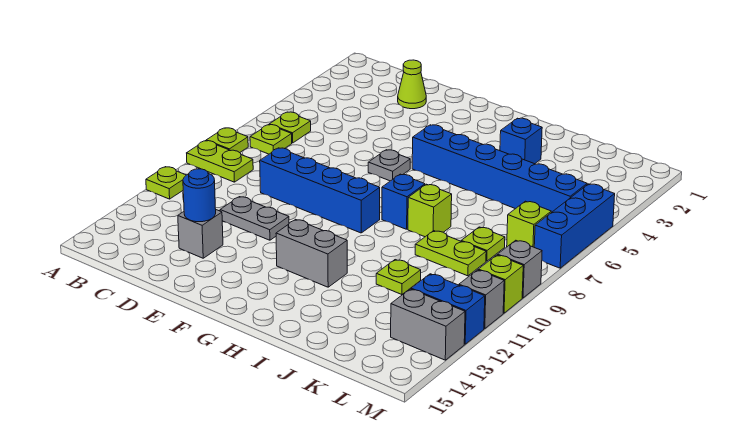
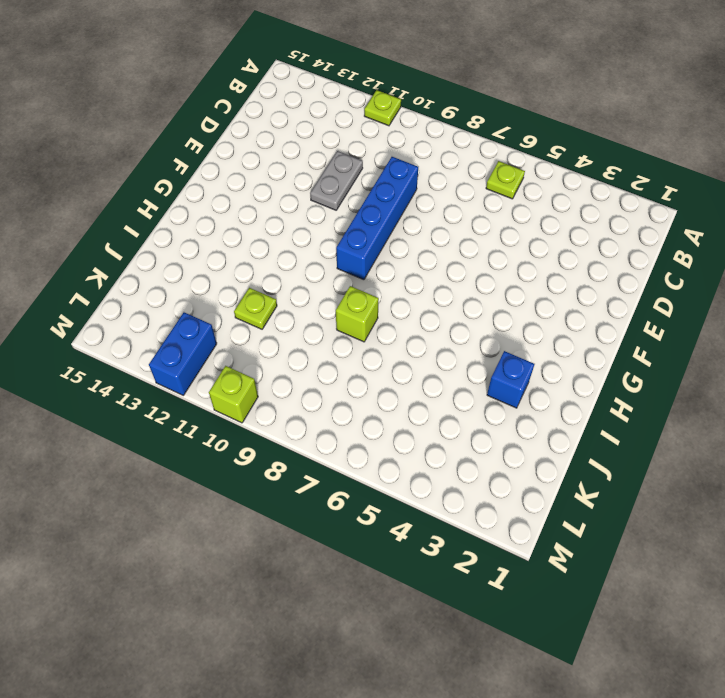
none -> lime plate A8 level 1
none -> lime plate A9:B9 level 1
none -> lime plate B7 level 1

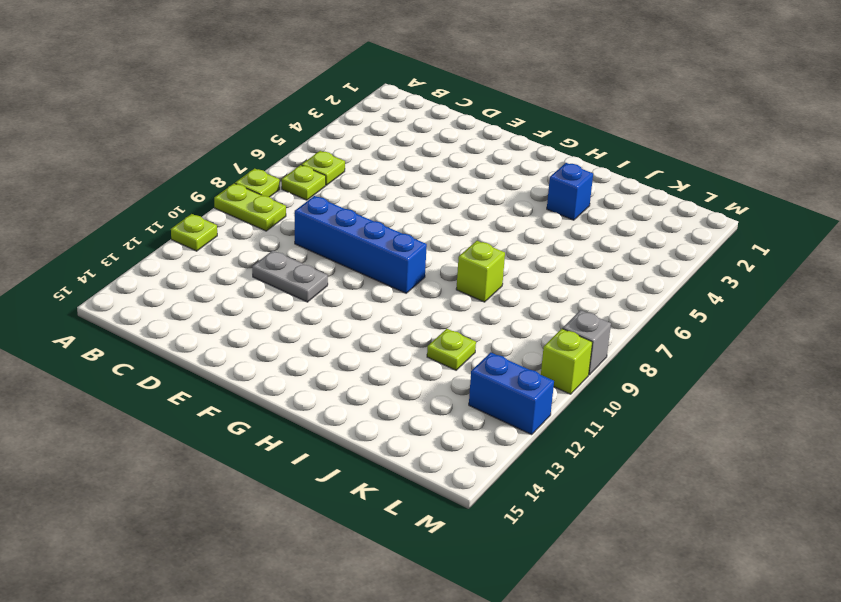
none -> lime cone D2 level 1
none -> grey brick D13 level 1
none -> grey plate F6 level 1

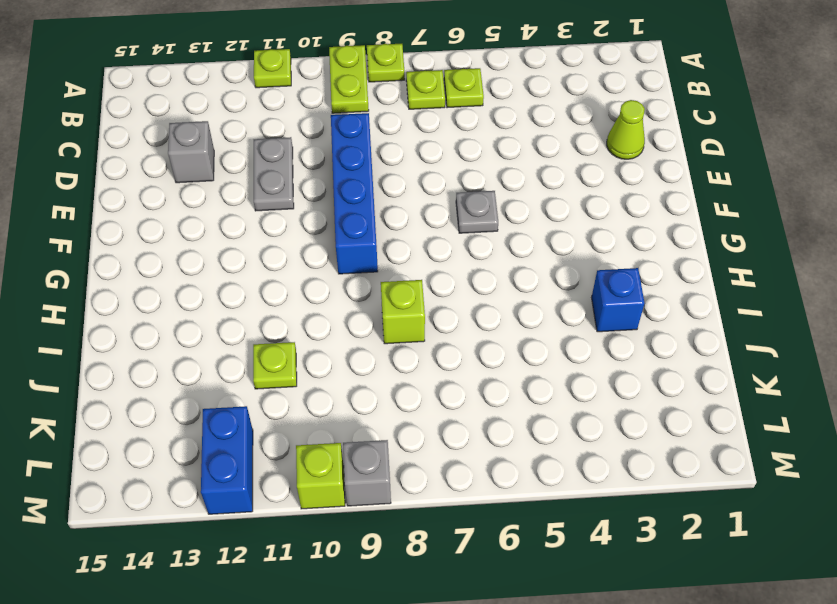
none -> blue brick G5:L5 level 1
none -> grey brick G12:H12 level 1
none -> blue brick H8 level 1

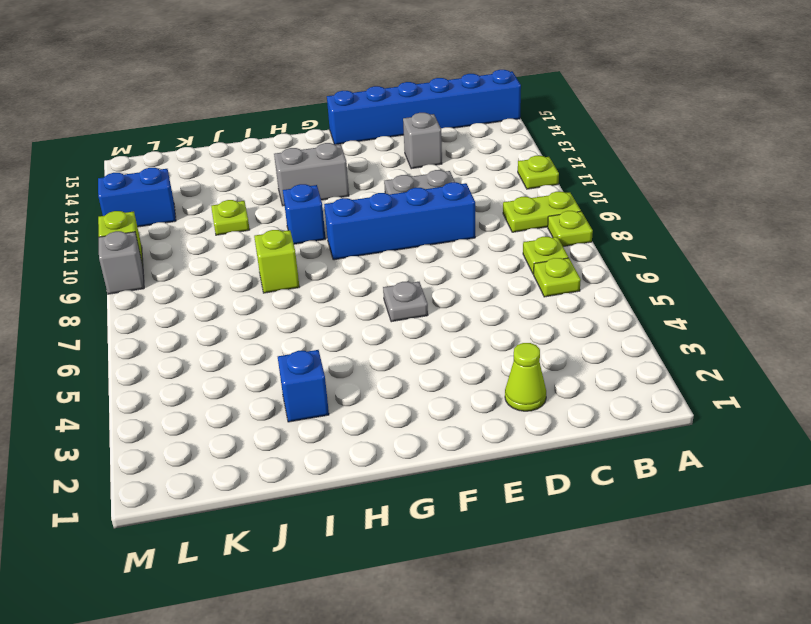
blue brick A15:F15 level 1 -> blue brick G5:L5 level 1
blue brick H10 level 1 -> blue brick H8 level 1
none -> lime plate J9:K9 level 1
none -> lime plate K8 level 1
none -> lime brick L7 level 1

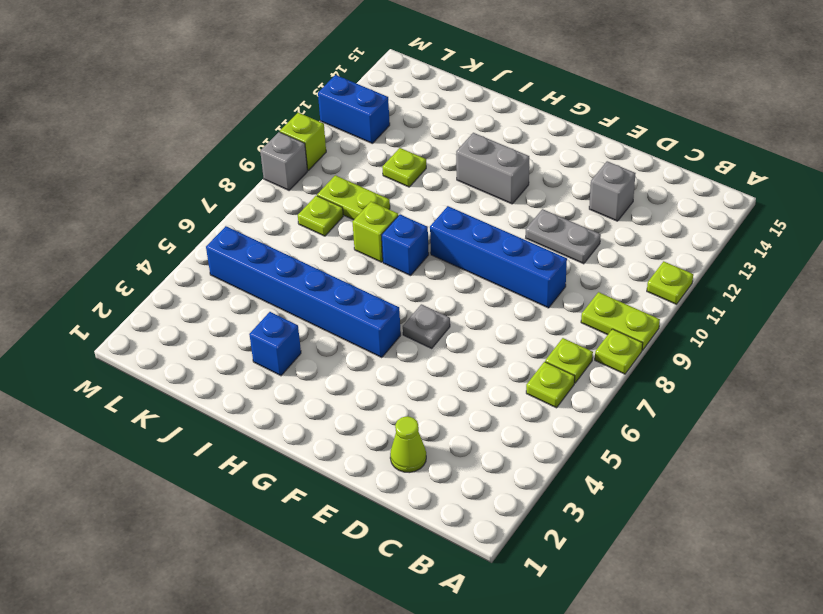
none -> lime brick L7 level 1
none -> grey brick L13:M13 level 1
none -> blue brick M5:M7 level 1

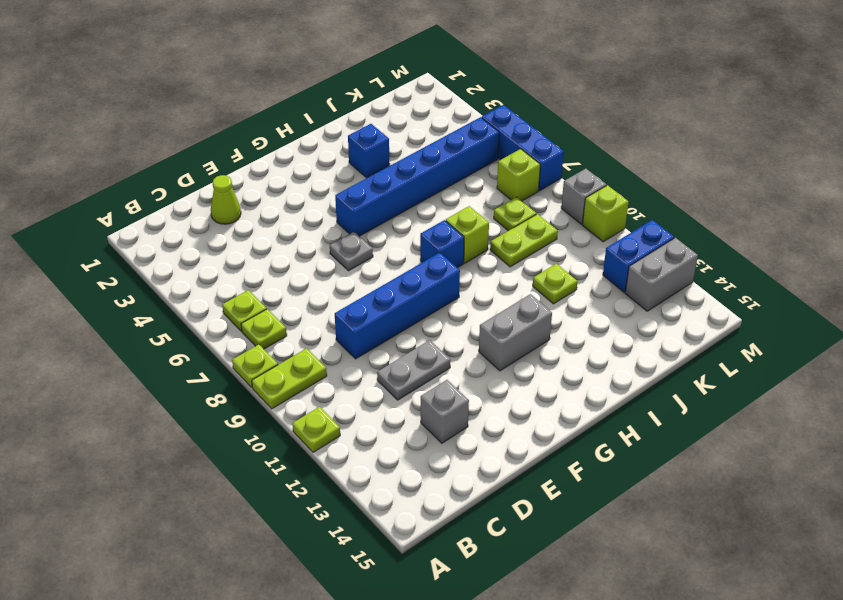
none -> grey brick M11 level 1
none -> blue round brick D13 level 2

